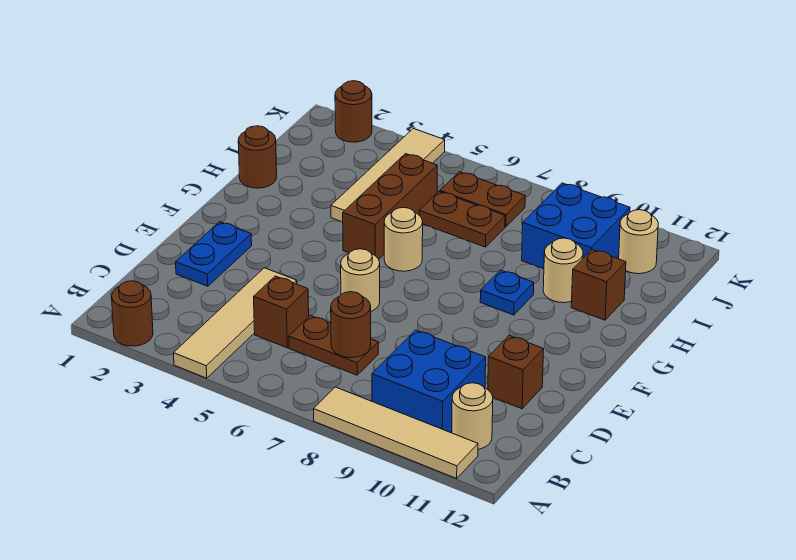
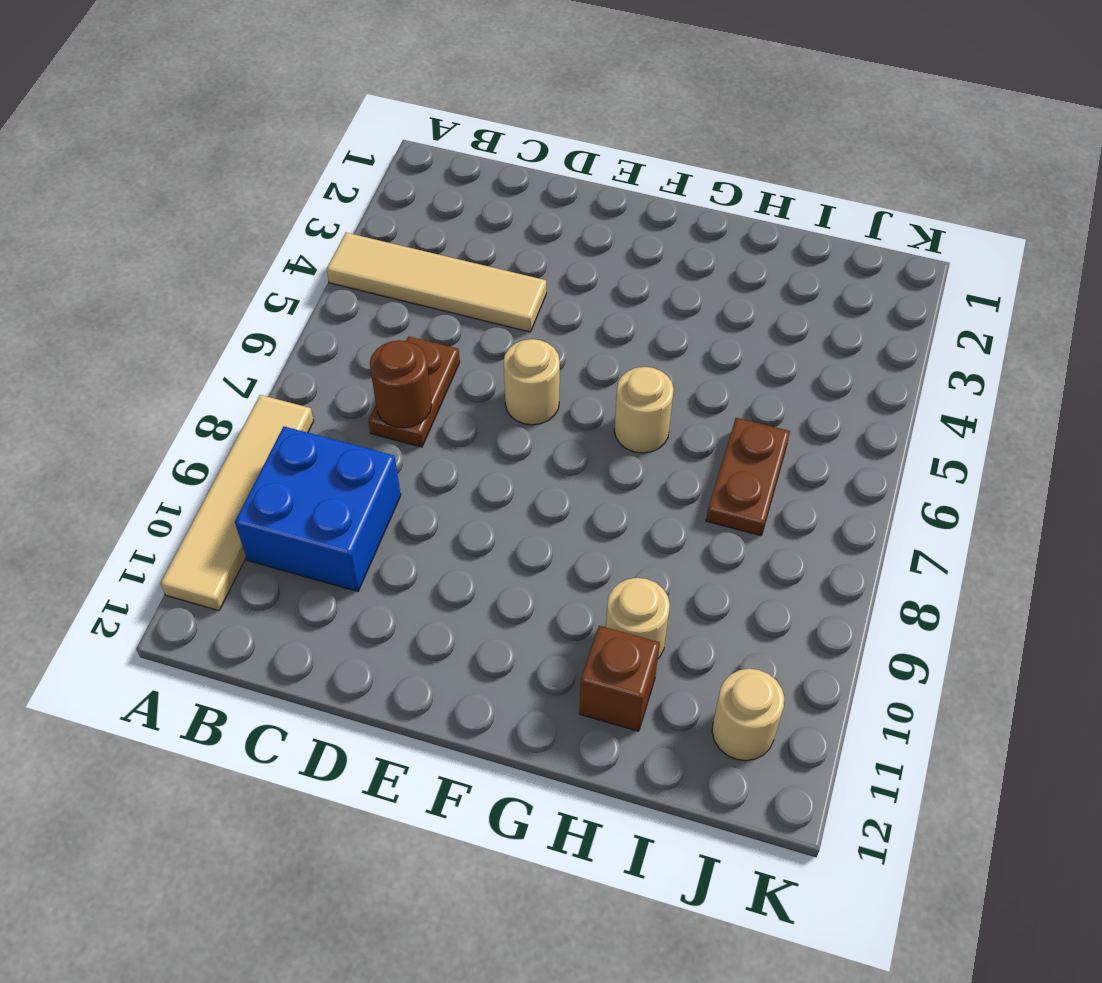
none -> brown round brick A2 level 1
none -> tan round brick B11 level 1
none -> brown brick C5 level 1

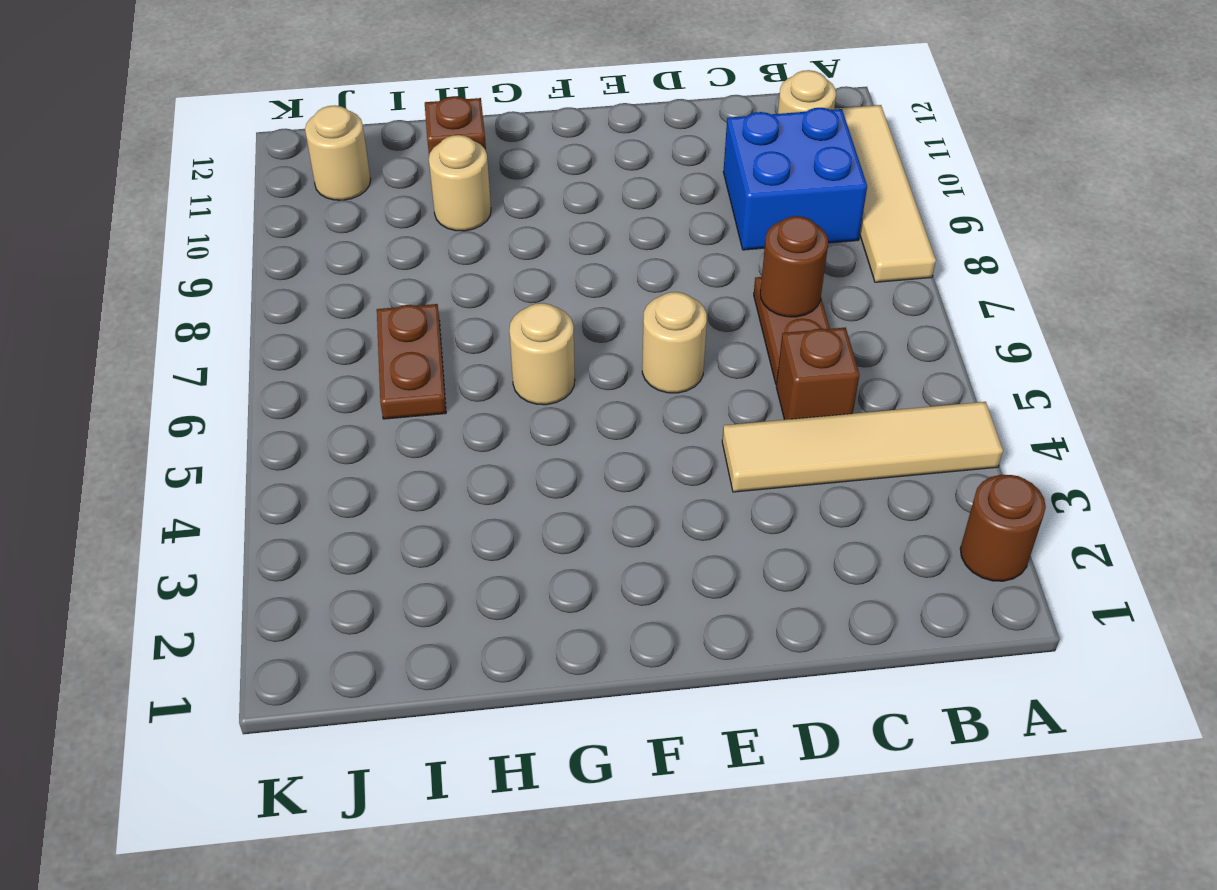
none -> blue plate D2:E2 level 1
none -> brown brick D11 level 1
none -> brown brick G5:I5 level 1

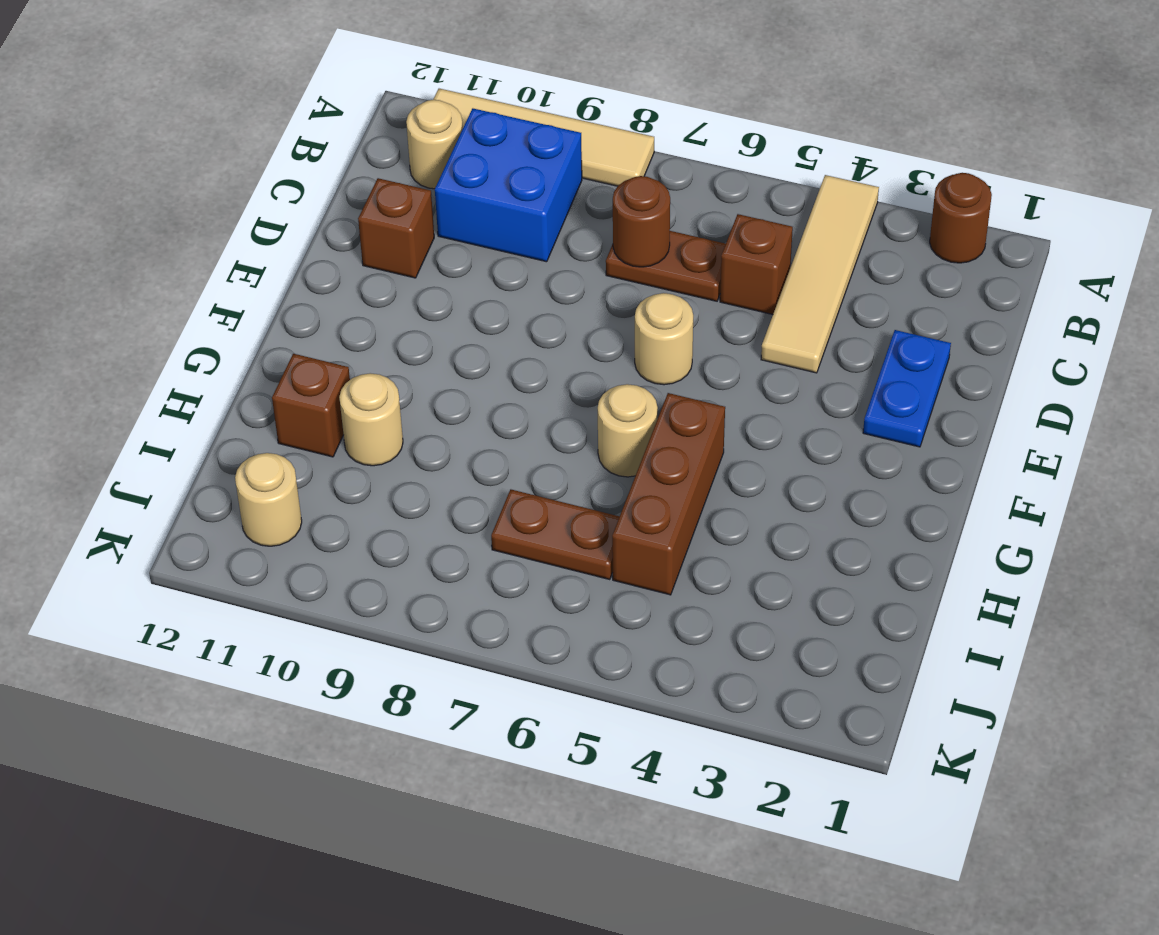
none -> blue plate G9 level 1
none -> brown round brick H1 level 1
none -> tan tile H4:K4 level 1

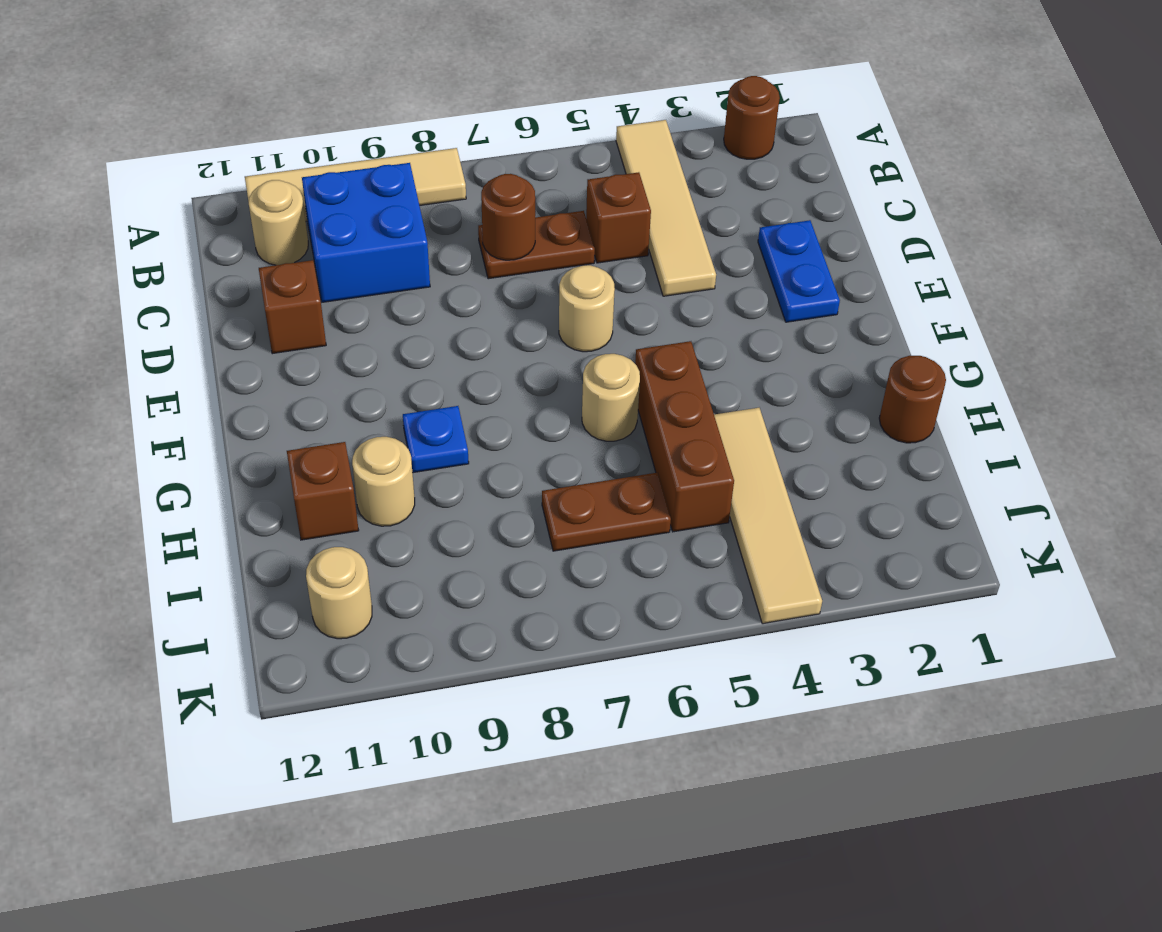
none -> blue brick I9:J10 level 1
none -> brown plate J6:J7 level 1
none -> brown round brick K2 level 1

